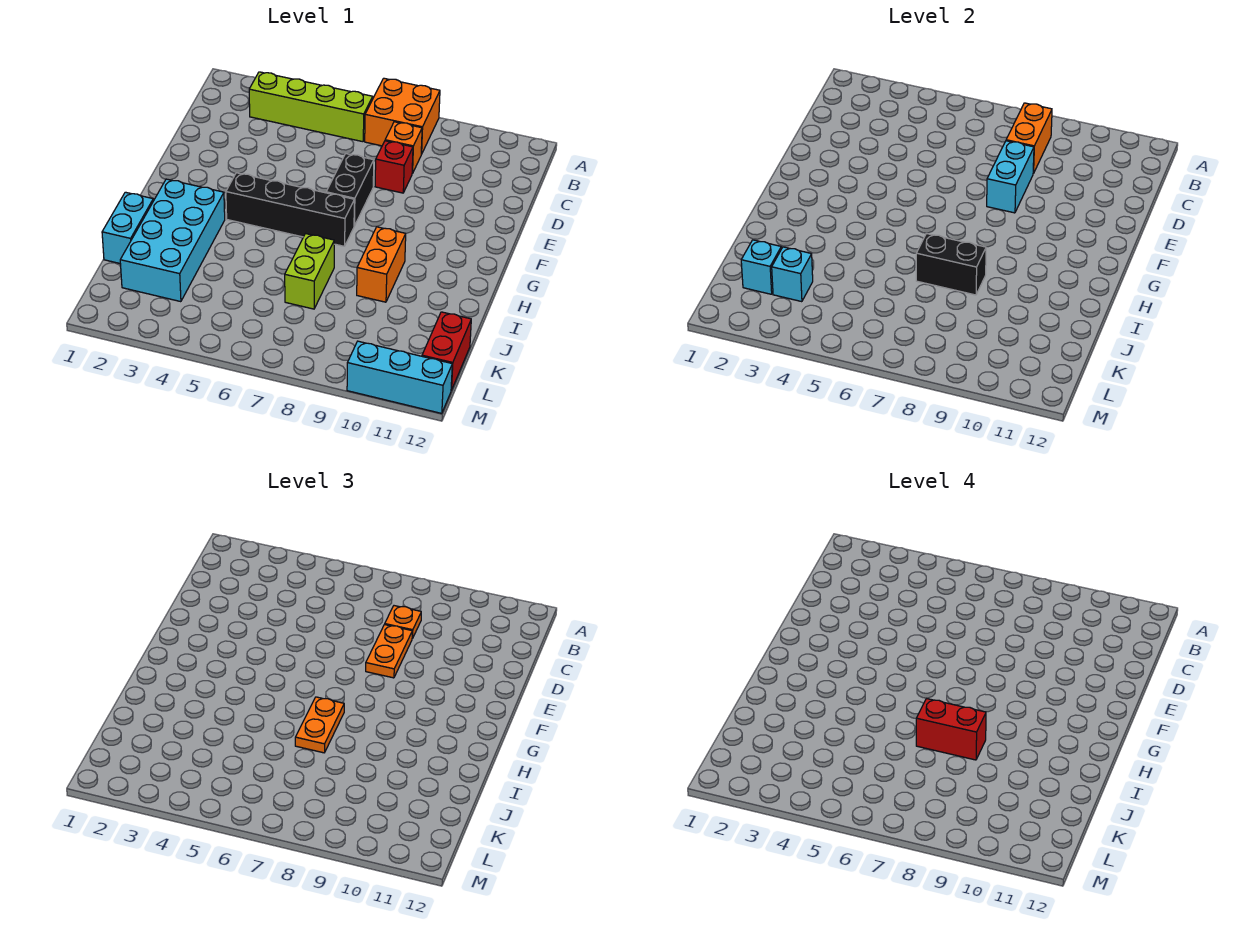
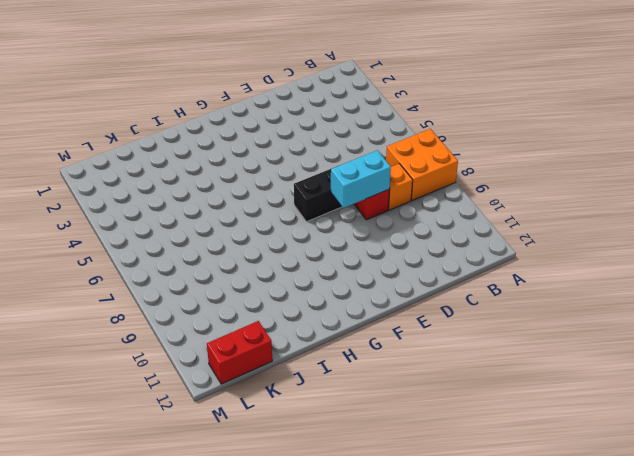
none -> lime brick B3:B6 level 1
none -> black brick G4:G7 level 1
none -> cyan brick H2:K3 level 1

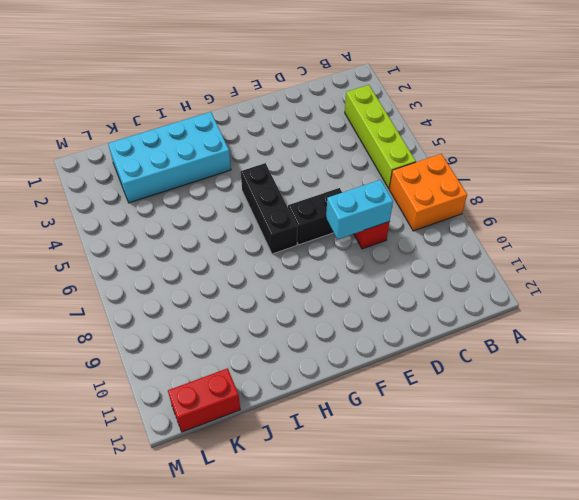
black brick G5:G7 level 1 -> black brick G4:G7 level 1
none -> orange brick C8 level 1
none -> orange brick H9:I9 level 1
none -> cyan brick I1:J1 level 1

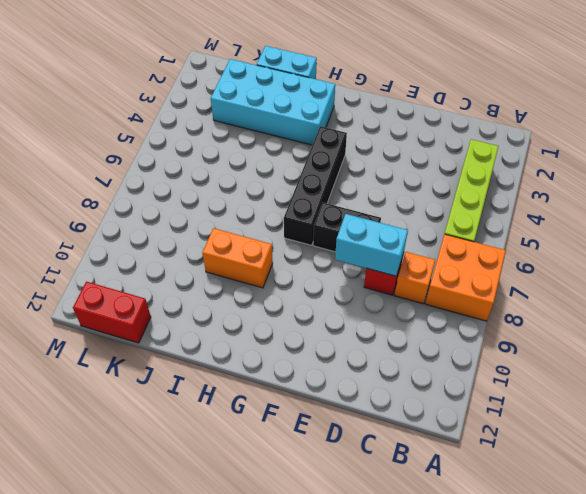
none -> lime brick I7:J7 level 1
none -> cyan brick M10:M12 level 1
none -> orange brick B8:C8 level 2

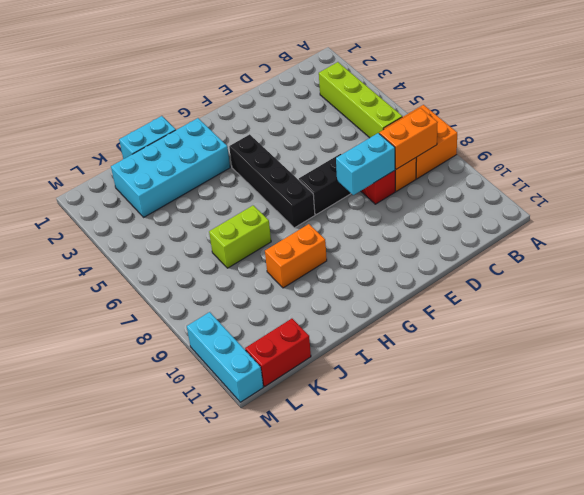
none -> black brick I7:I8 level 2
none -> cyan brick K2 level 2
none -> cyan brick K3 level 2

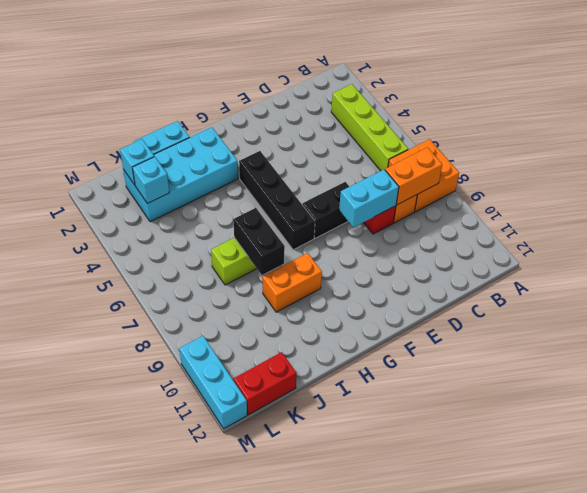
none -> orange plate C8 level 3
none -> orange plate D8:E8 level 3
none -> orange plate H7:I7 level 3

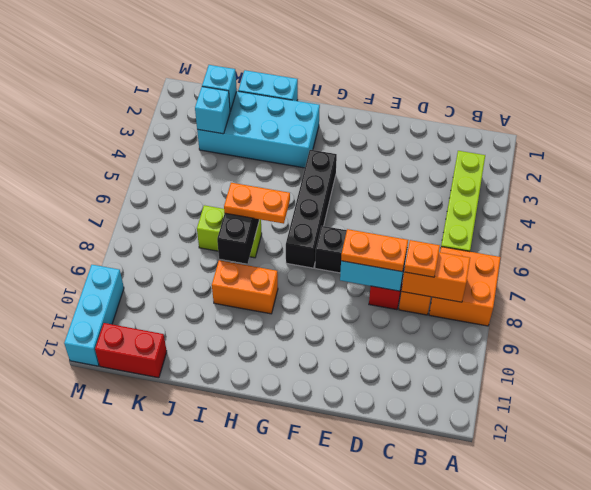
none -> red brick I7:I8 level 4

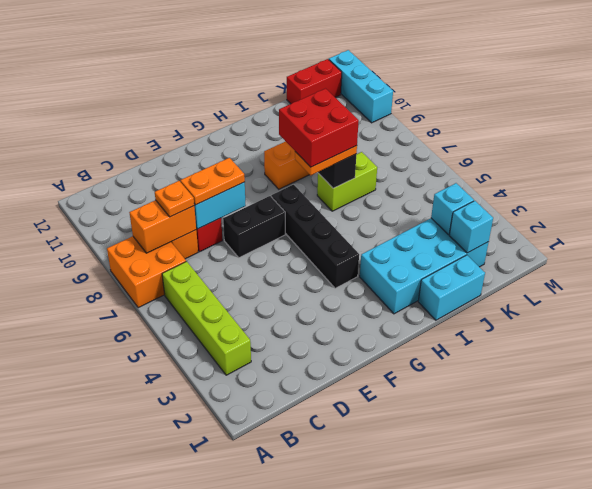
red brick H7:I8 level 4 -> red brick I7:I8 level 4

